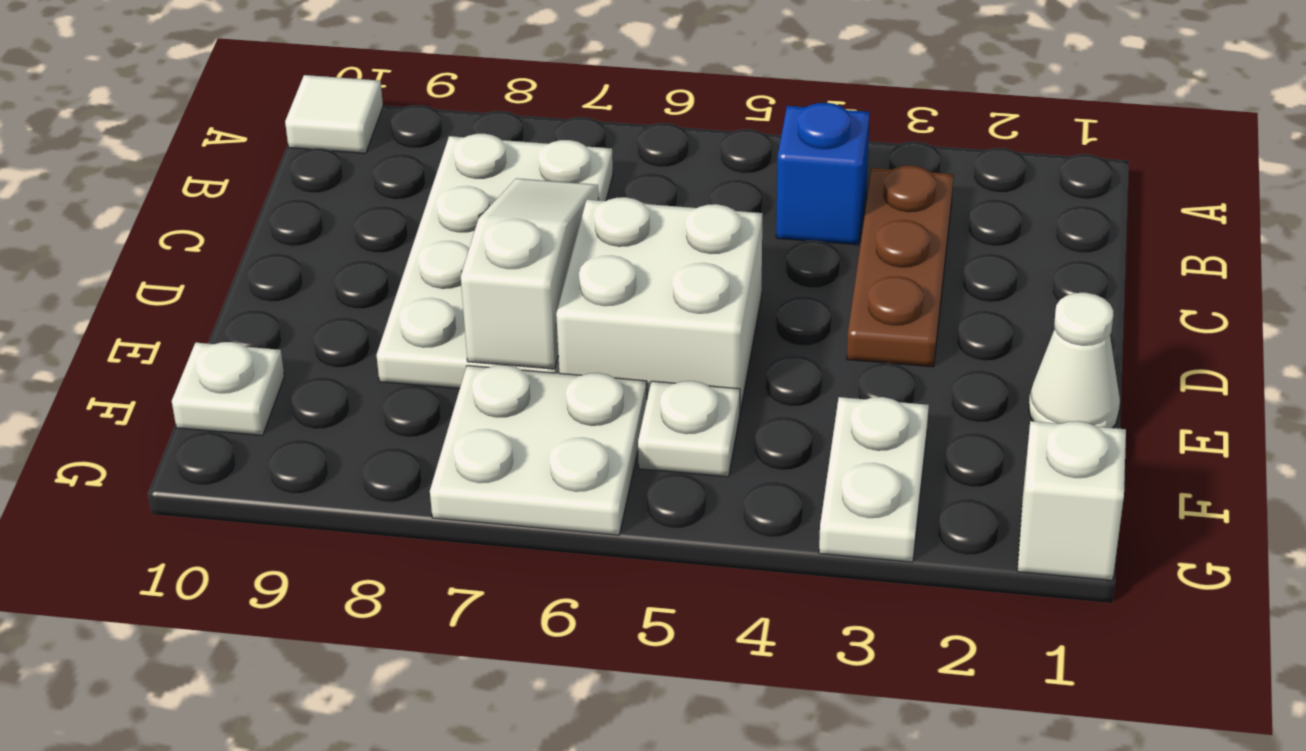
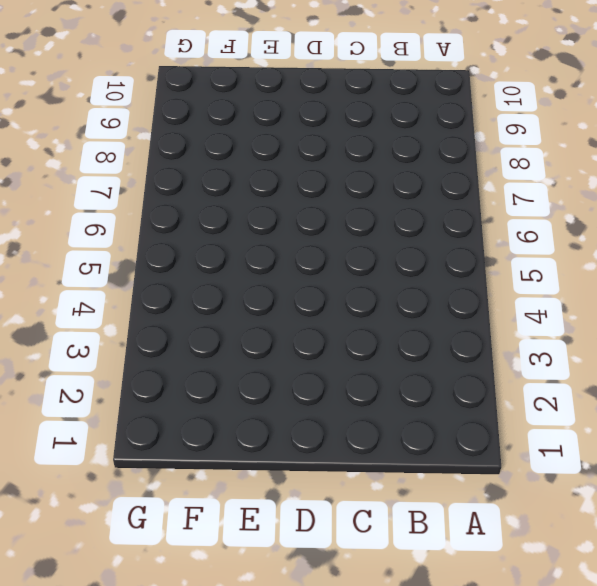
none -> white tile A10 level 1
none -> brown plate B3:D3 level 1
none -> blue brick B4 level 1

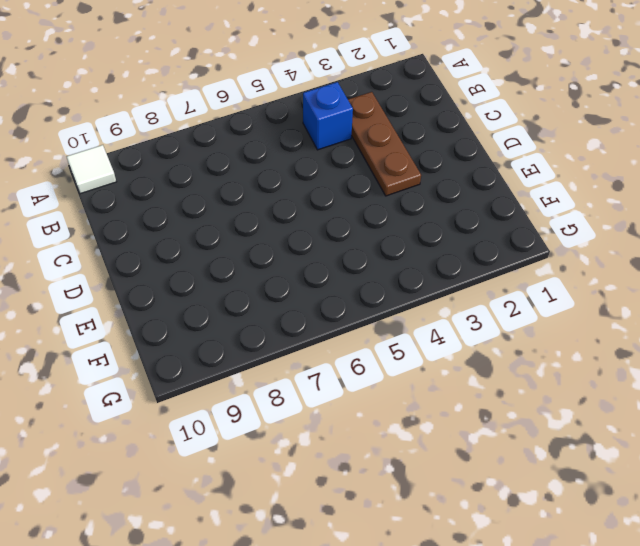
none -> white plate B7:E8 level 1
none -> white brick D5:E6 level 1
none -> white cone E1 level 1

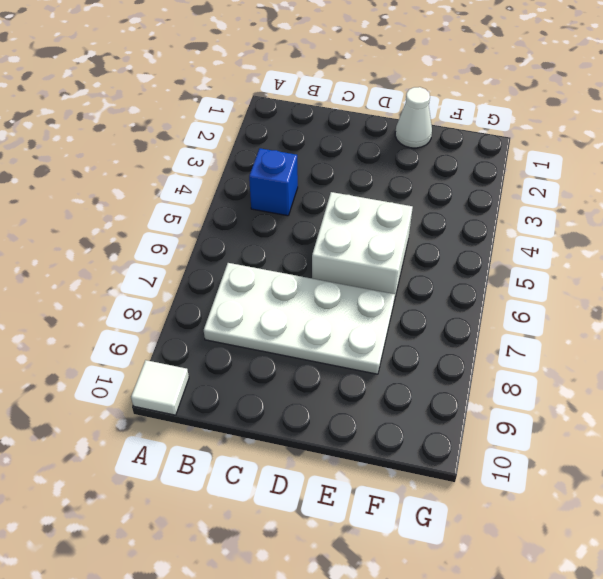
none -> brown plate B3:D3 level 1
none -> white plate F3:G3 level 1
none -> white plate F5 level 1

